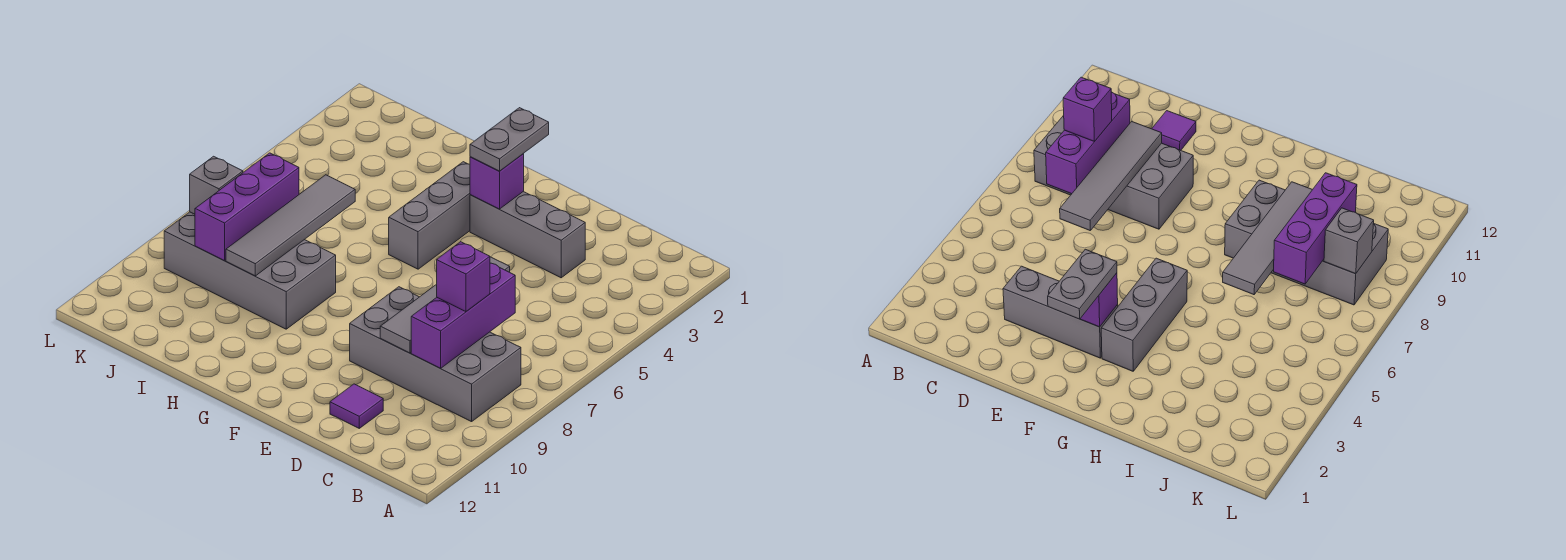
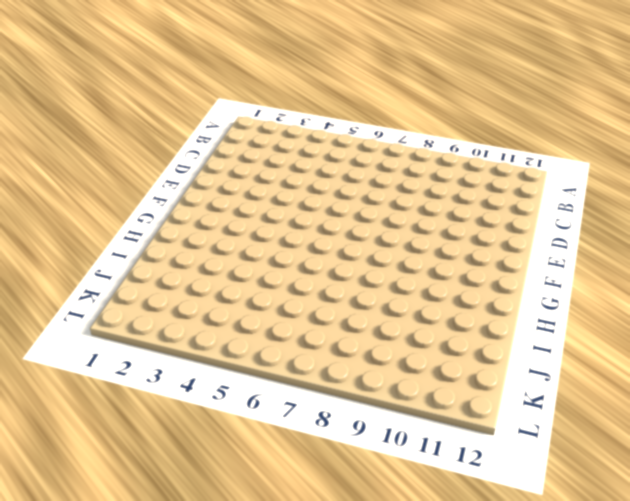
none -> grey brick B8:E9 level 1
none -> grey brick D3:F3 level 1
none -> purple tile D11 level 1

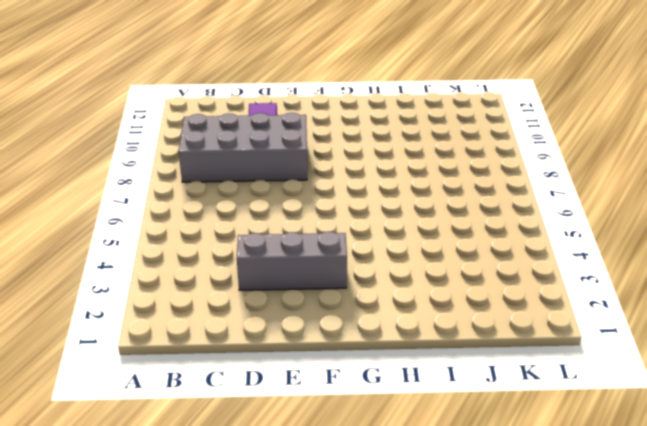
none -> grey brick G3:G5 level 1
none -> grey brick H8:K9 level 1
none -> purple brick C7:C9 level 2

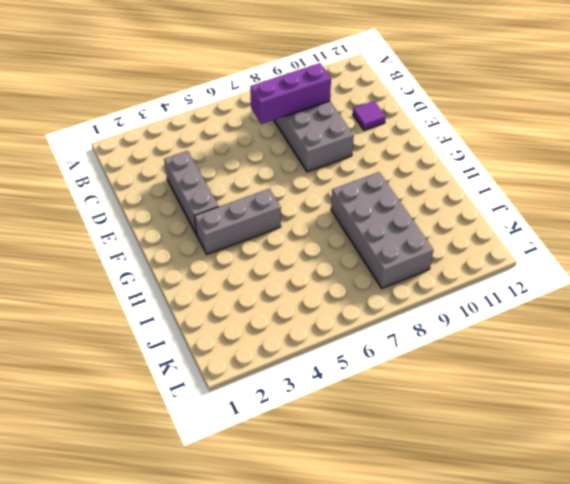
none -> grey tile D6:D9 level 2
none -> purple brick F3 level 2
none -> grey tile I6:I9 level 2

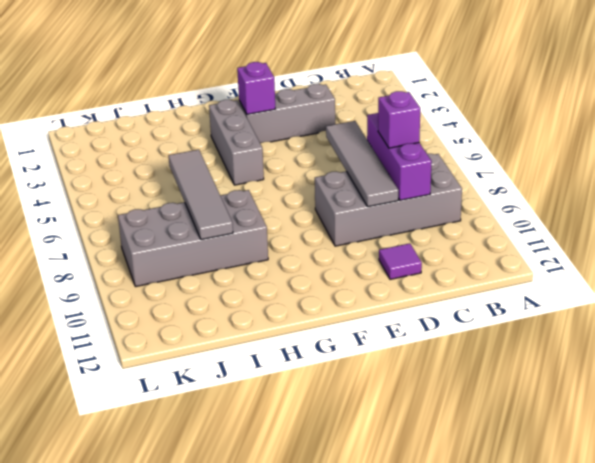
none -> purple brick J7:J9 level 2
none -> grey brick K8 level 2
none -> grey plate F2:F3 level 3

